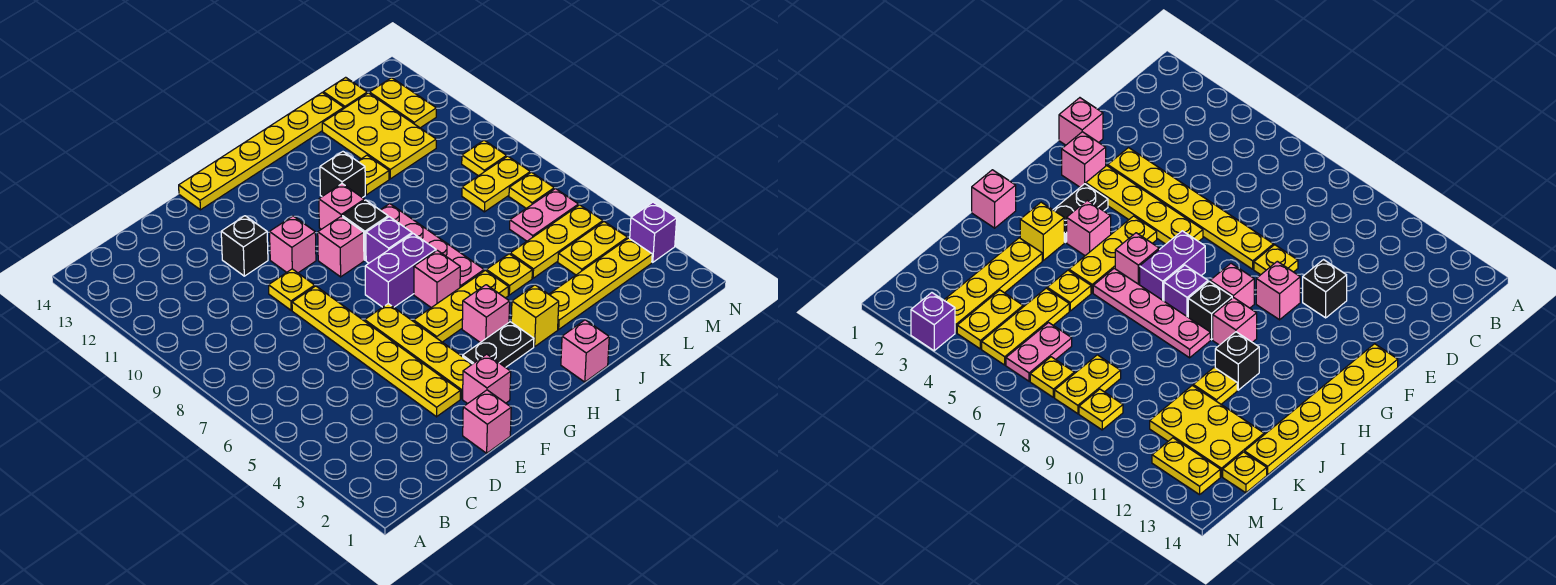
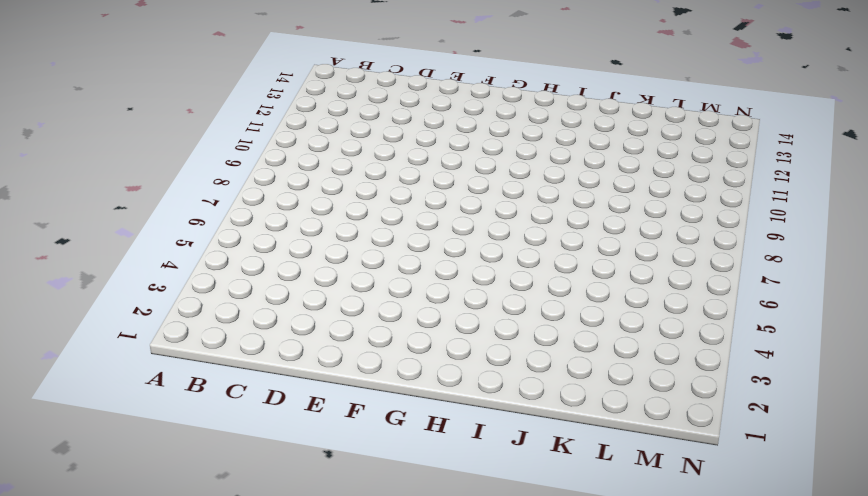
none -> pink brick E1 level 1
none -> yellow plate E3:E8 level 1
none -> yellow plate E9 level 1
none -> black brick E11 level 1

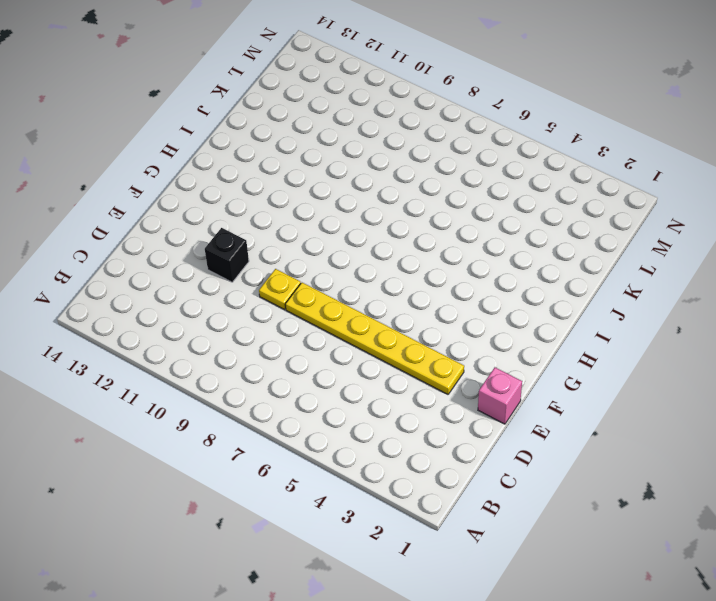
none -> pink brick F2 level 1
none -> yellow plate F3:F6 level 1
none -> pink brick F10 level 1
none -> yellow plate F14:K14 level 1

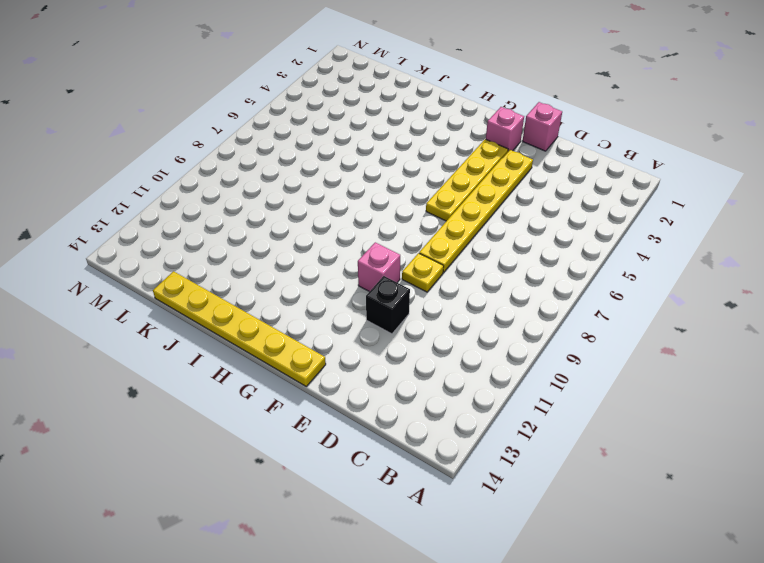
none -> black plate G3:H3 level 1
none -> yellow plate G5:I5 level 1
none -> purple brick G7:H7 level 1
none -> pink brick G9 level 1

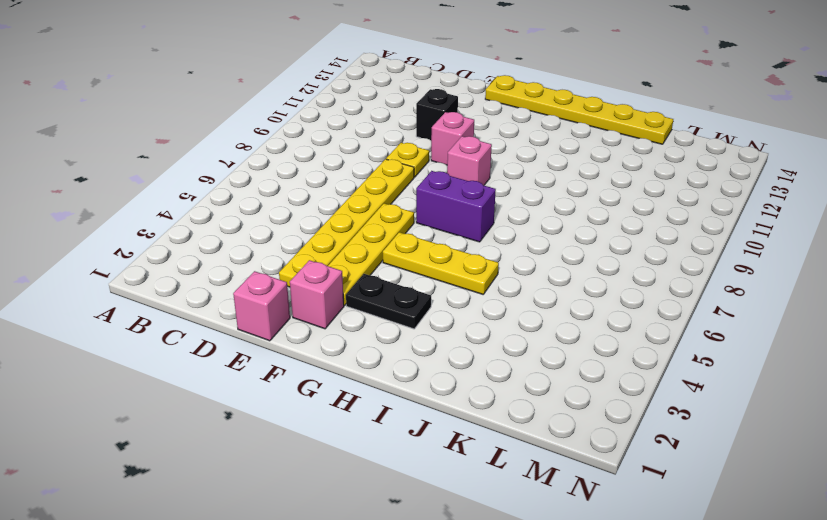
none -> pink brick H4 level 1
none -> pink brick H6 level 1
none -> purple brick H8 level 1
none -> black brick H9 level 1

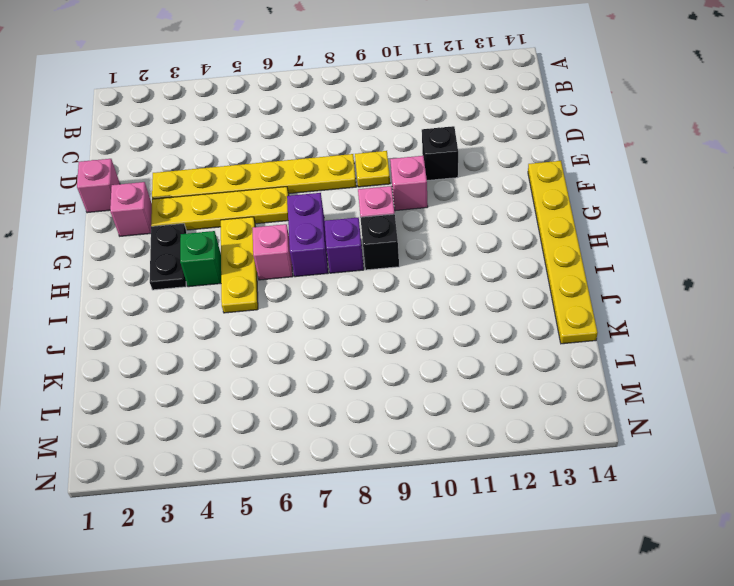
green brick H4 level 1 -> pink brick H4 level 1
none -> pink brick H10 level 1
none -> pink brick I1 level 1
none -> yellow brick I3 level 1
none -> pink plate I6:I9 level 1

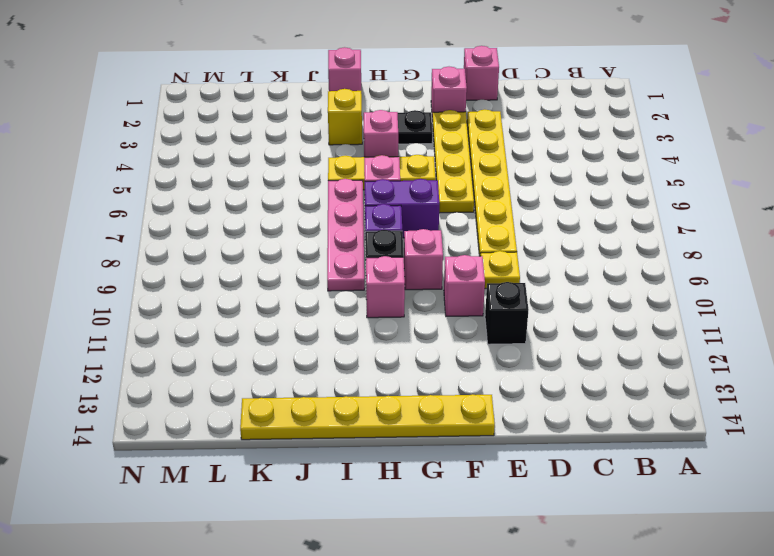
none -> black brick I11 level 1
none -> yellow plate J3:M3 level 1
none -> yellow plate J5 level 1
none -> yellow plate J11 level 1

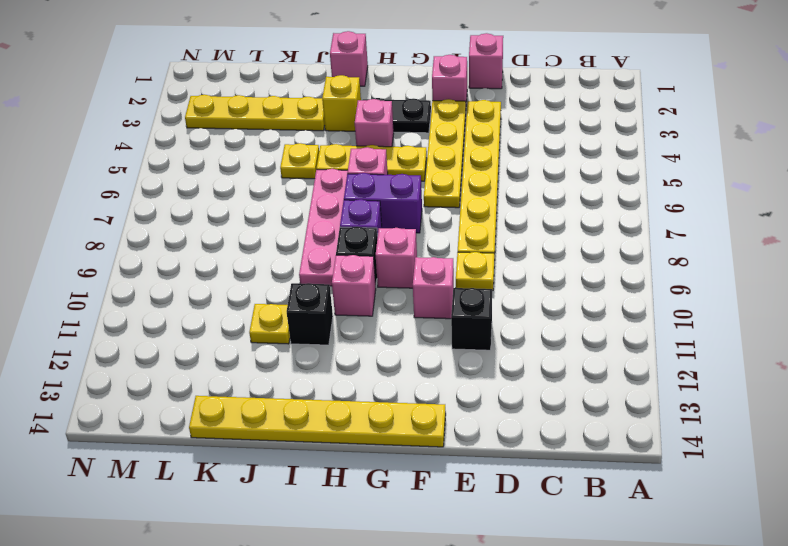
none -> yellow plate K5:M5 level 1
none -> yellow plate K11:L13 level 1
none -> yellow plate L4:M4 level 1
none -> pink plate L6:M6 level 1

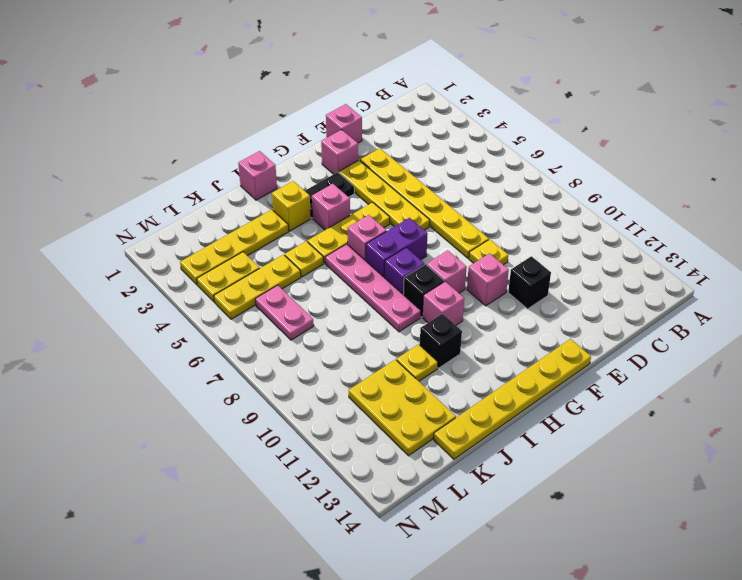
pink plate L6:L7 level 1 -> pink plate L6:M6 level 1
none -> yellow plate L8:M8 level 1
none -> yellow plate L14 level 1
none -> yellow plate M7 level 1
none -> yellow plate M9 level 1

